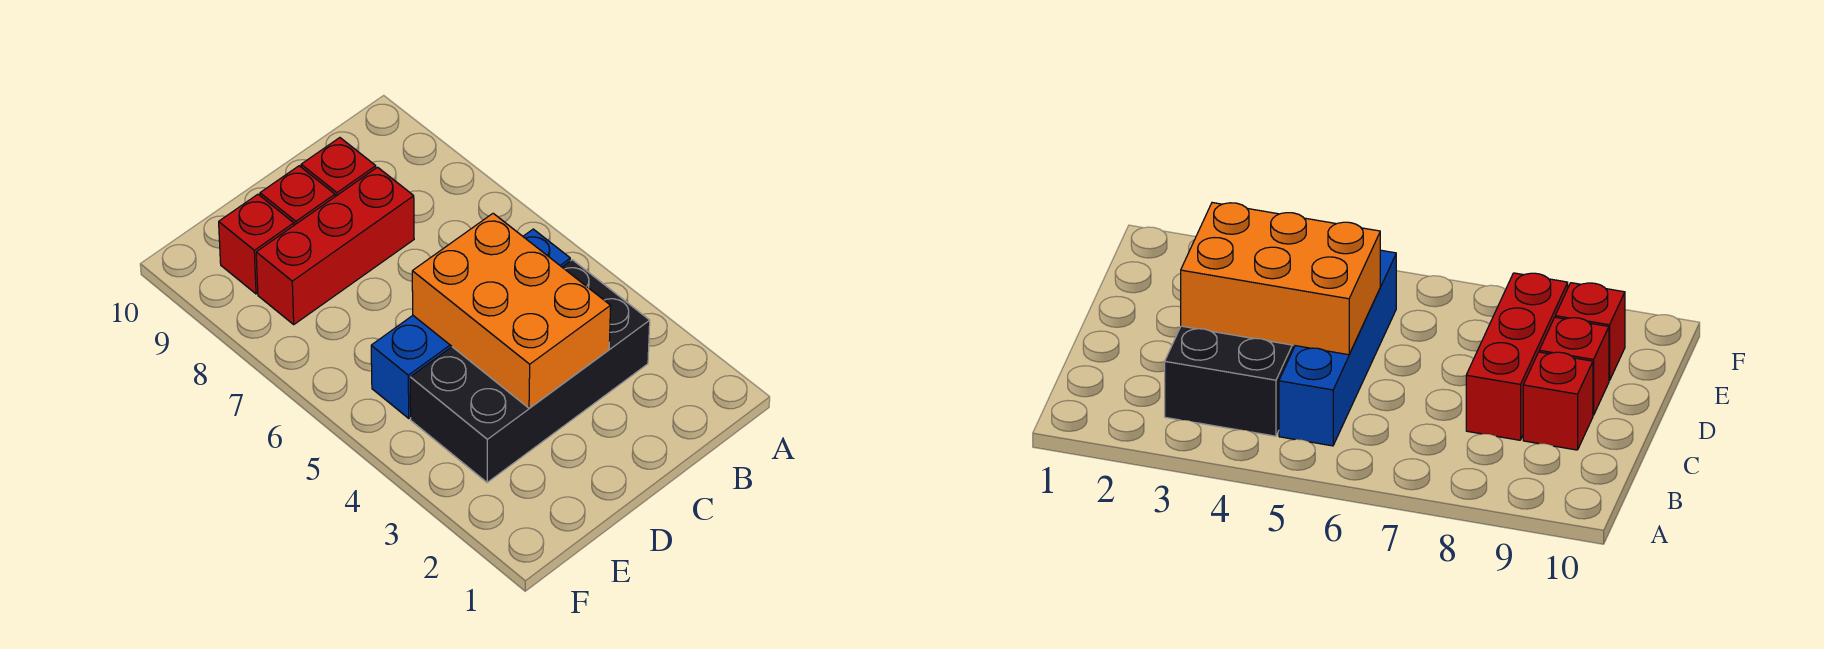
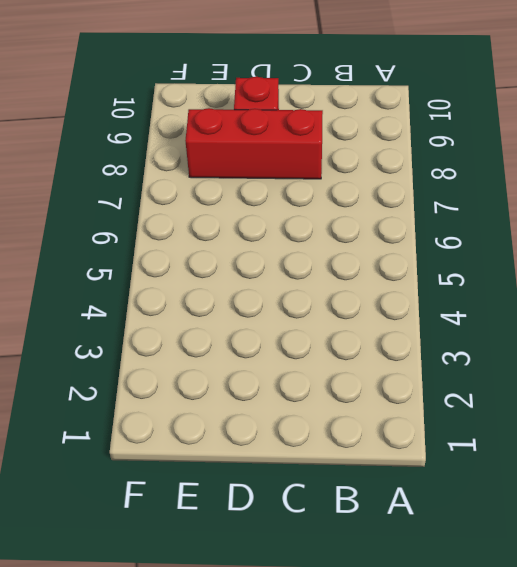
none -> black brick B3:E4 level 1
none -> blue brick B5:E5 level 1

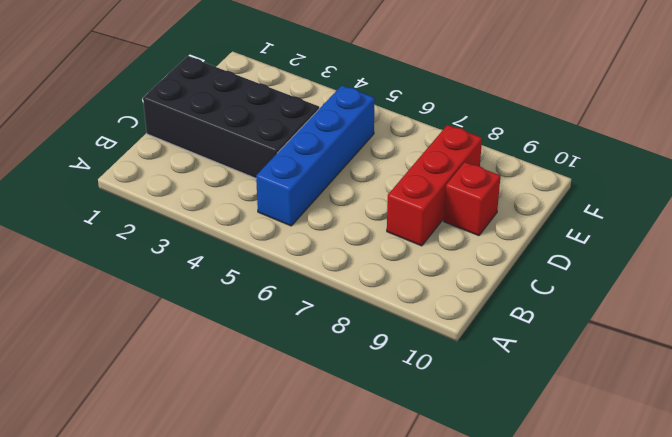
black brick C1:D4 level 1 -> black brick B3:E4 level 1
none -> red brick C9 level 1
none -> red brick E9 level 1

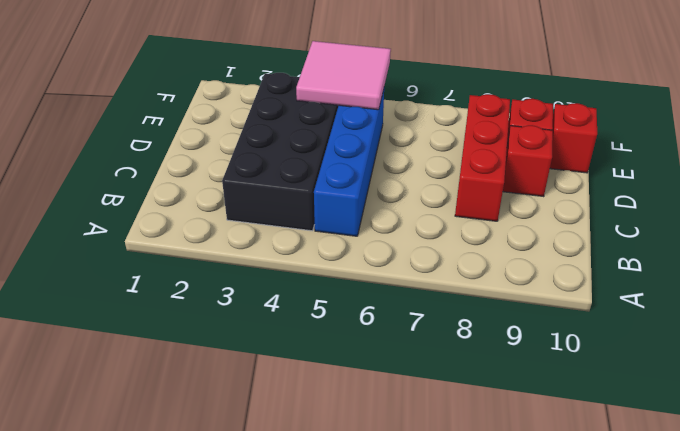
pink tile E4:F5 level 2 -> none
red brick E10 level 1 -> red brick C9 level 1
none -> orange brick C3:D5 level 2

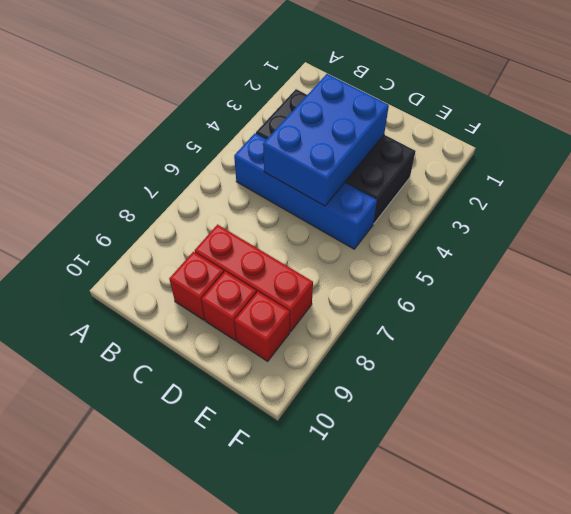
blue brick C3:D5 level 2 -> orange brick C3:D5 level 2

